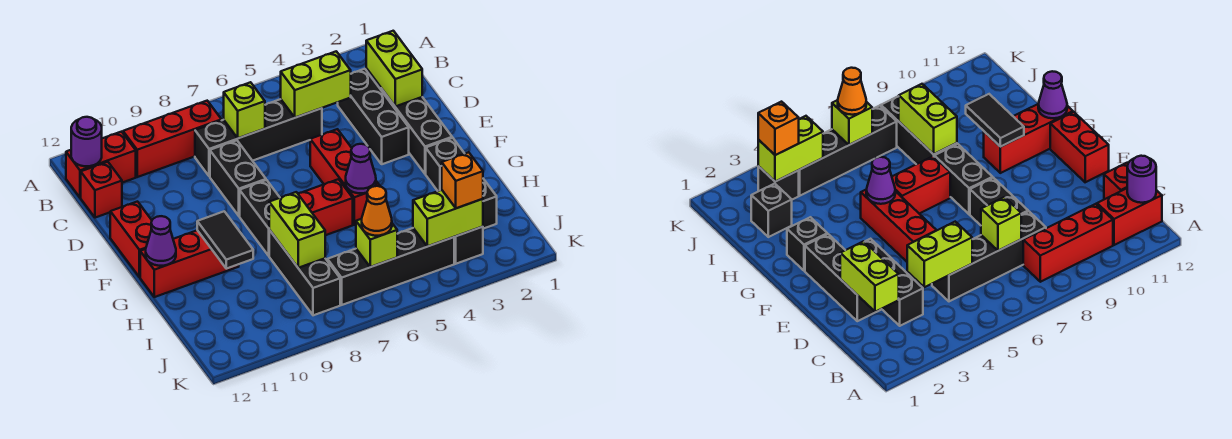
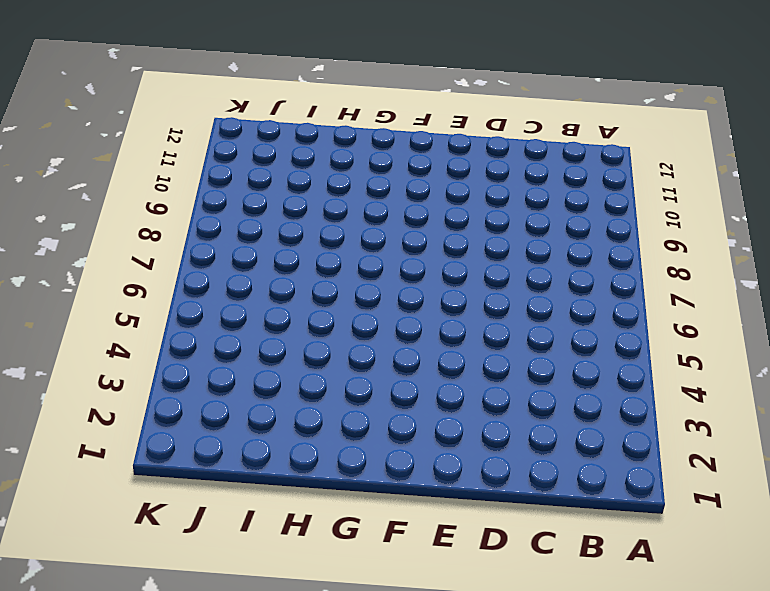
none -> red brick B8:B10 level 1
none -> red brick B11:B12 level 1
none -> black brick C3:E3 level 1

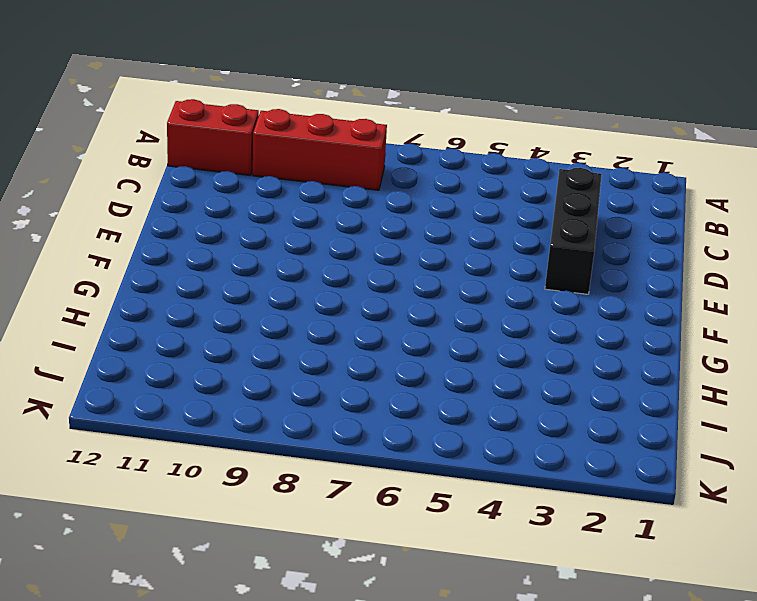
none -> black brick C5:C8 level 1
none -> red brick C12 level 1
none -> black brick D2:F2 level 1

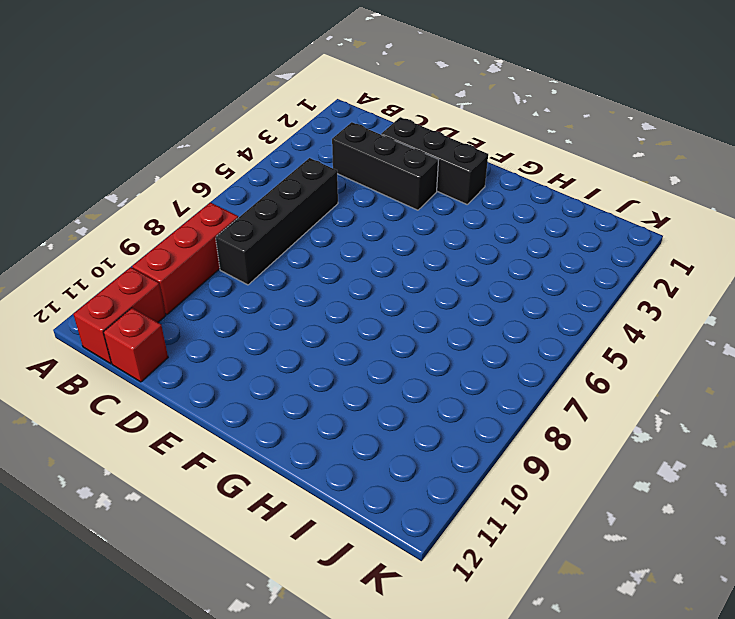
none -> black brick D8:E8 level 1
none -> red brick E5:G5 level 1
none -> red brick E12:F12 level 1

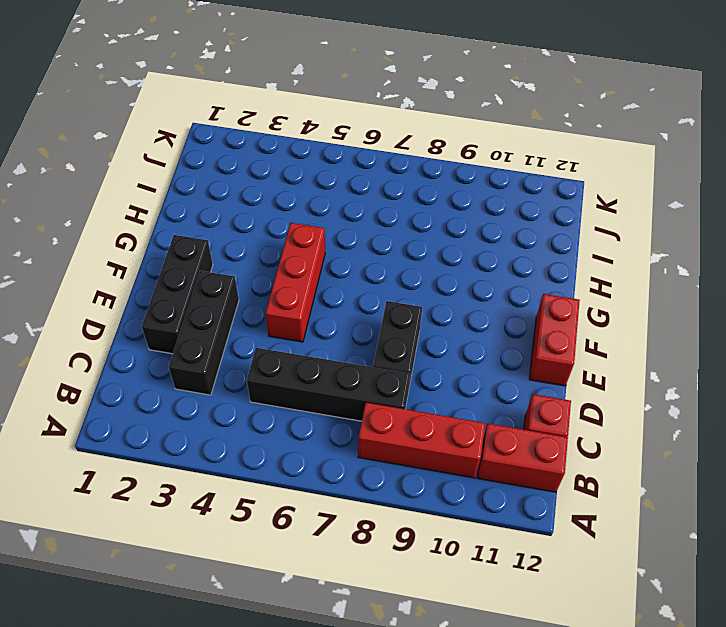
none -> black brick F8:G8 level 1
none -> black brick G2 level 1
none -> red brick G6:G7 level 1

